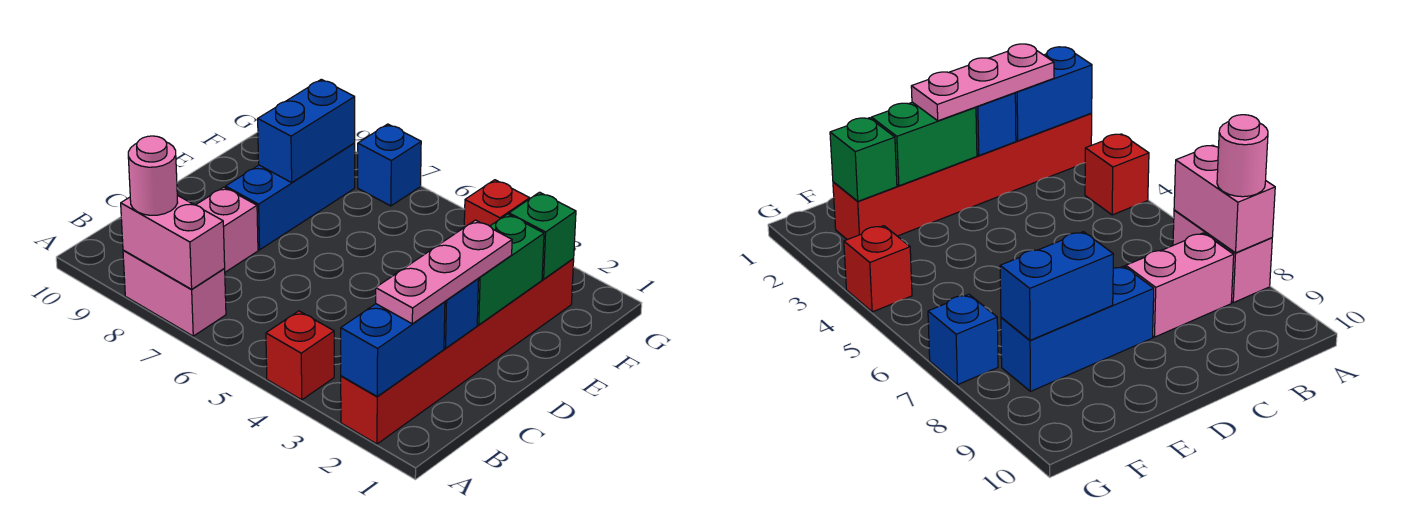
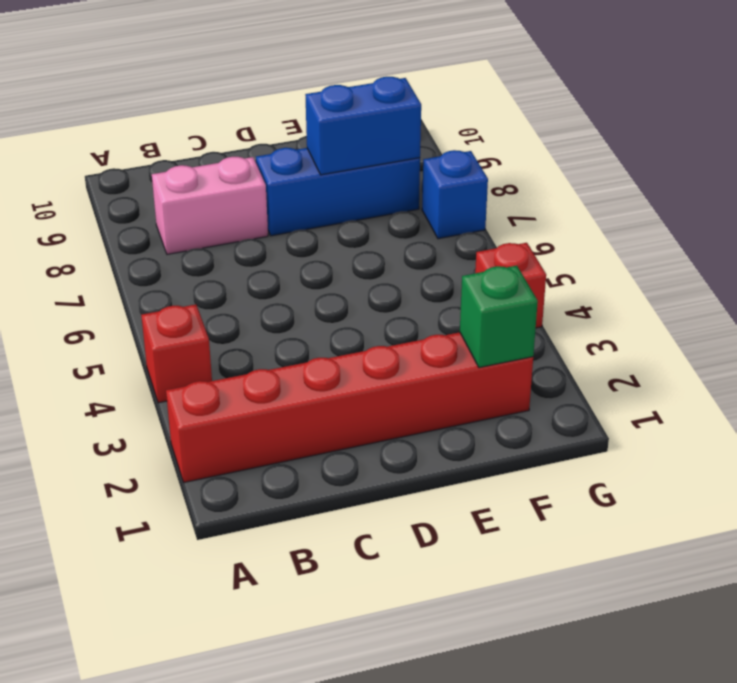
none -> pink brick A7:A8 level 1
none -> blue brick A2:B2 level 2
none -> pink brick A7:A8 level 2

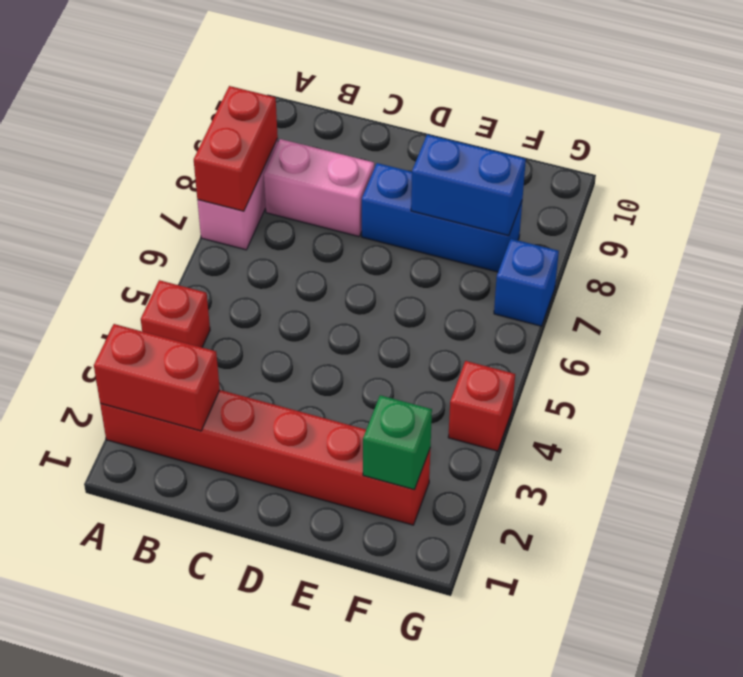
red brick A2:B2 level 2 -> blue brick A2:B2 level 2
red brick A7:A8 level 2 -> pink brick A7:A8 level 2
none -> blue brick C2 level 2
none -> green brick D2:E2 level 2
none -> pink round brick A8 level 3

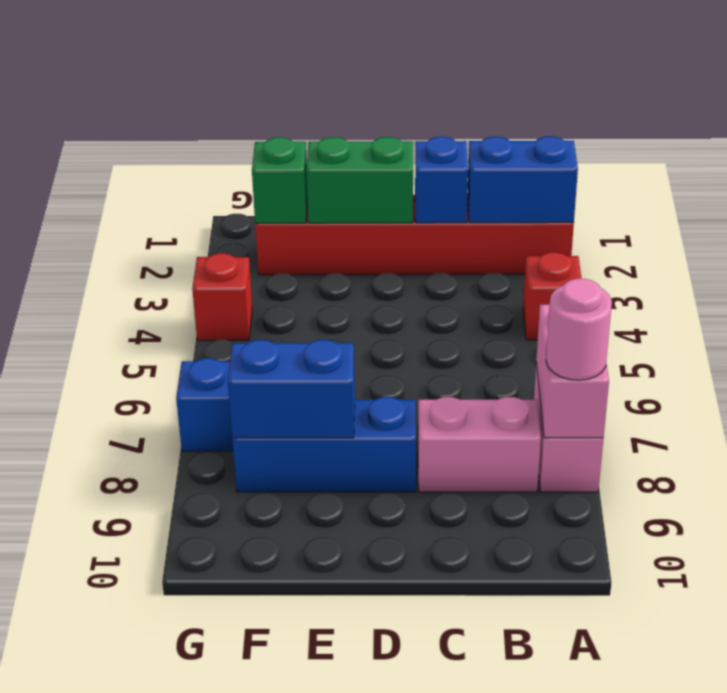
none -> pink plate B2:D2 level 3

